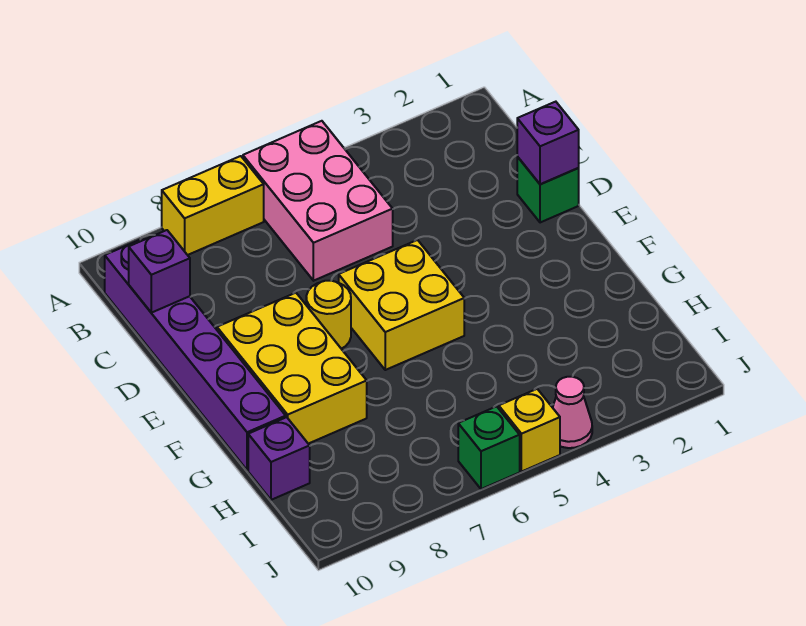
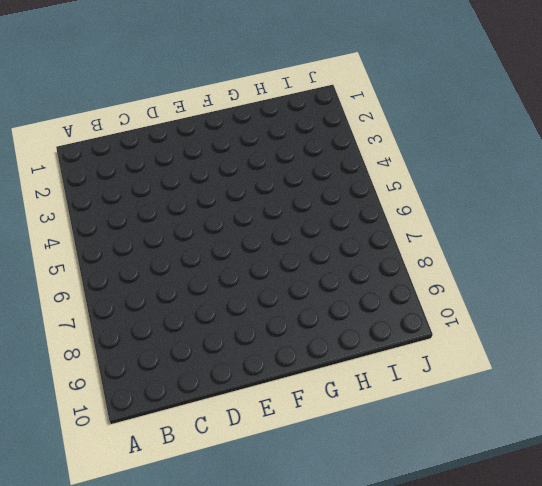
none -> pink brick A5:C6 level 1
none -> yellow brick A7:A8 level 1
none -> purple brick B10:G10 level 1

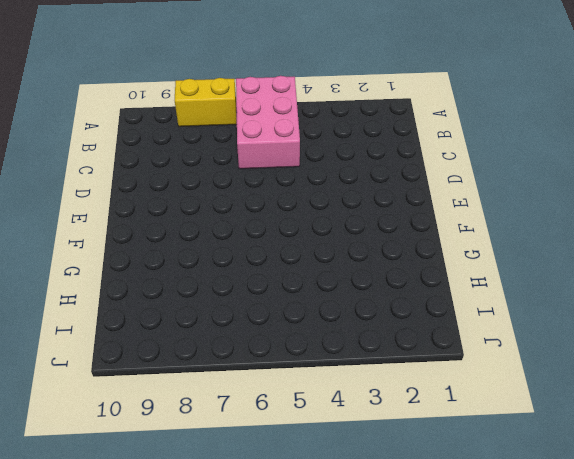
none -> purple brick B10:G10 level 1
none -> green brick D1 level 1
none -> yellow brick E5:F6 level 1

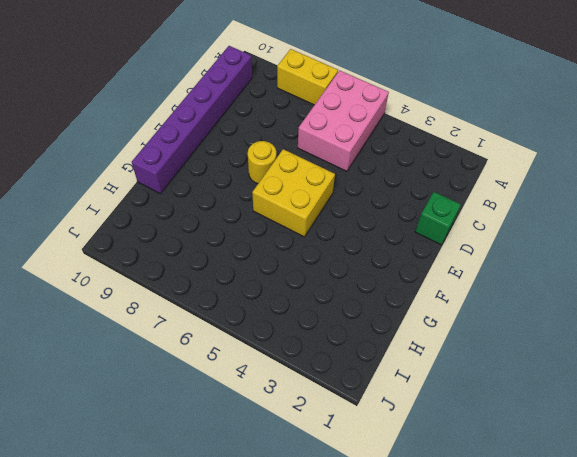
none -> yellow brick E8:G9 level 1
none -> purple brick H10 level 1
none -> pink cone J4 level 1

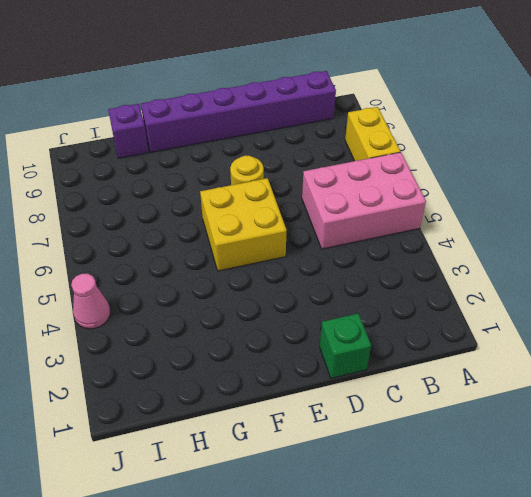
none -> yellow brick E8:G9 level 1
none -> yellow brick J5 level 1
none -> green brick J6 level 1

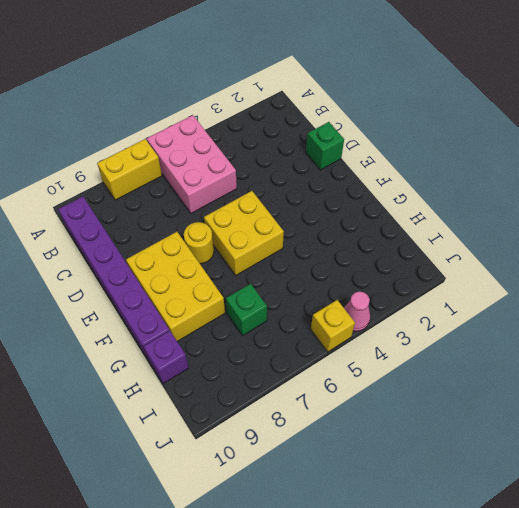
green brick H7 level 1 -> green brick J6 level 1
none -> purple brick C10 level 2
none -> purple brick D1 level 2

